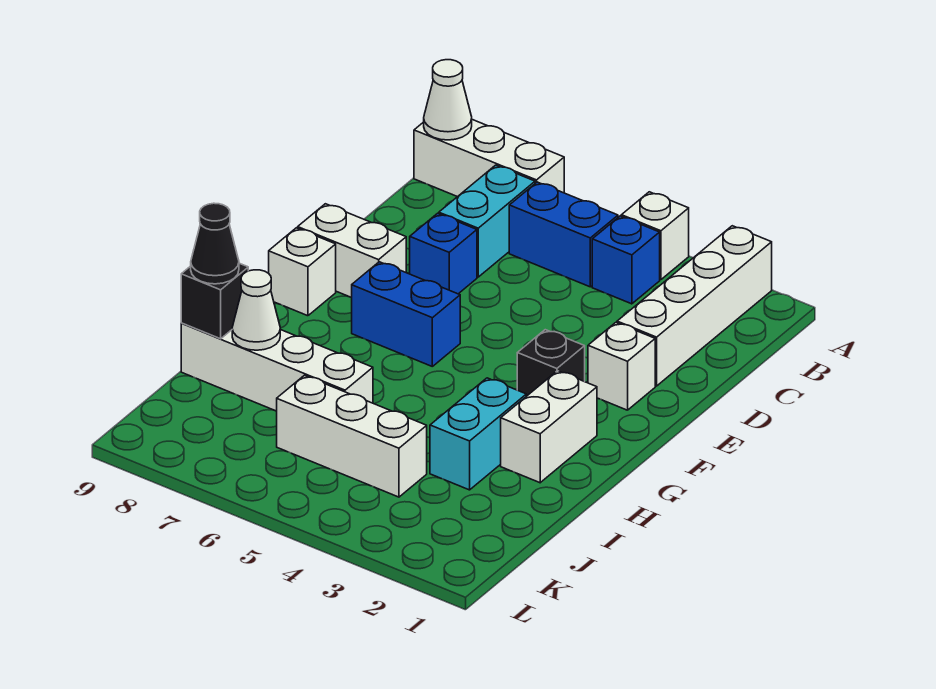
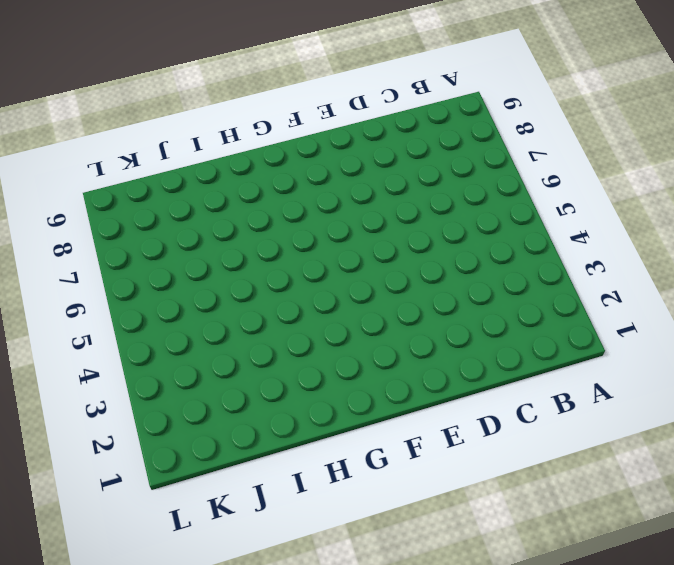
none -> white brick A2:D2 level 1
none -> white brick A4 level 1
none -> white brick A7:A9 level 1

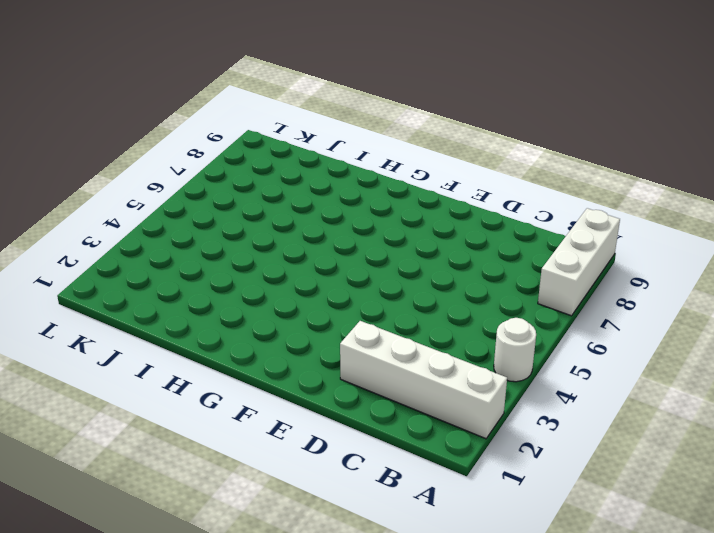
white round brick A4 level 1 -> white brick A4 level 1
none -> blue brick B4 level 1
none -> blue brick B5:B6 level 1
none -> cyan brick B7:C7 level 1

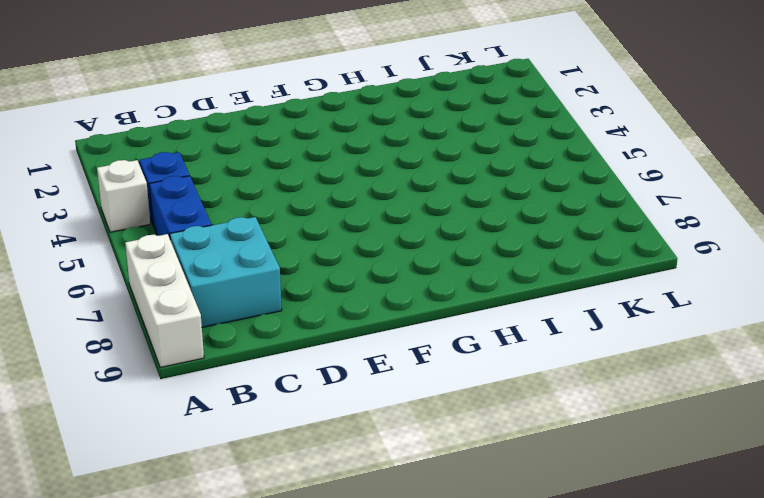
cyan brick B7:C8 level 1 -> cyan brick B7:C7 level 1
none -> white brick A2:D2 level 1
none -> blue brick D7 level 1
none -> white brick E2 level 1

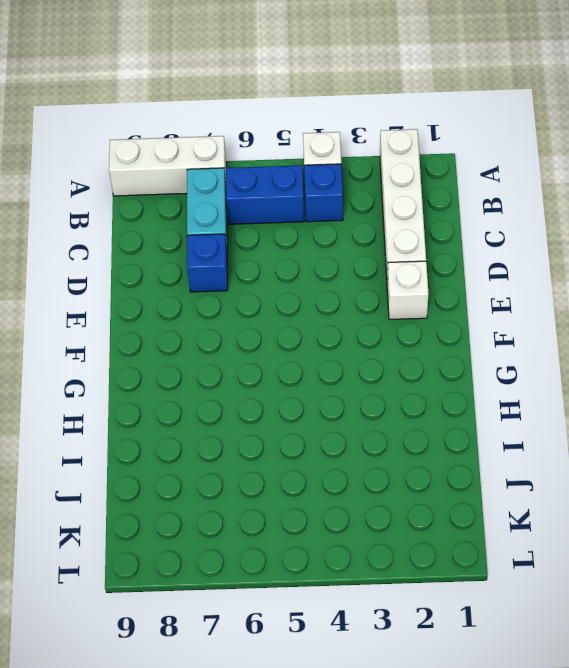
none -> white brick E8:E9 level 1
none -> black brick F3 level 1
none -> blue brick F6:F7 level 1

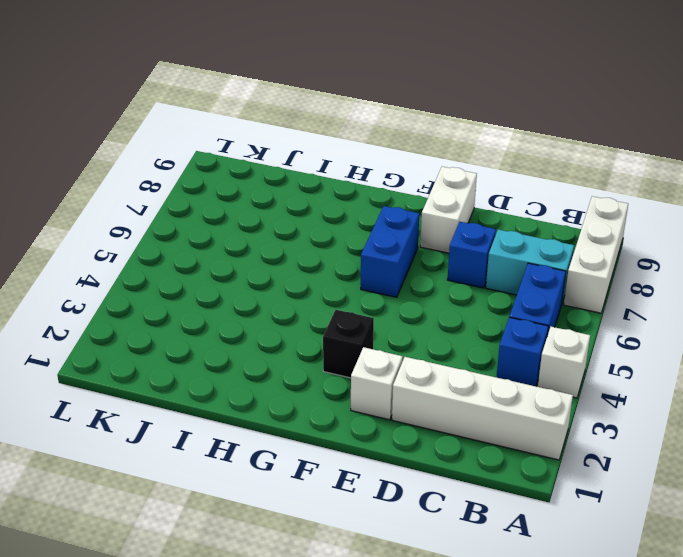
none -> white brick F9 level 1
none -> white brick G2:H2 level 1
none -> cyan brick H3:I3 level 1

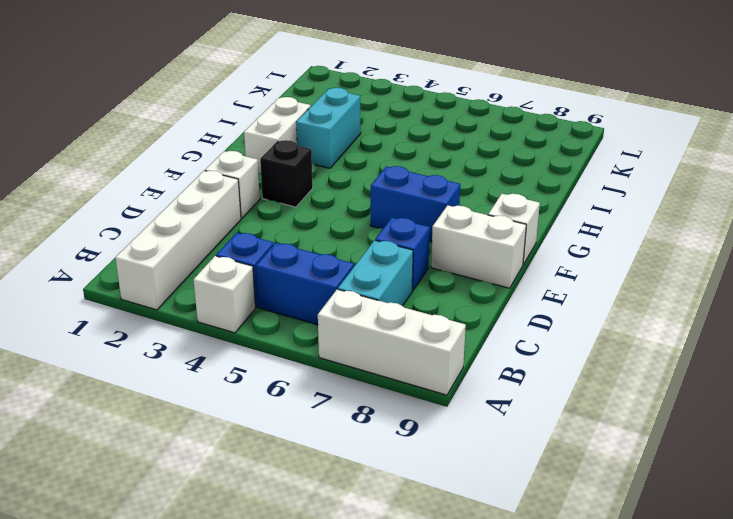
none -> white brick I6:I9 level 1
none -> white brick J4:J6 level 1
none -> white cone A9 level 2

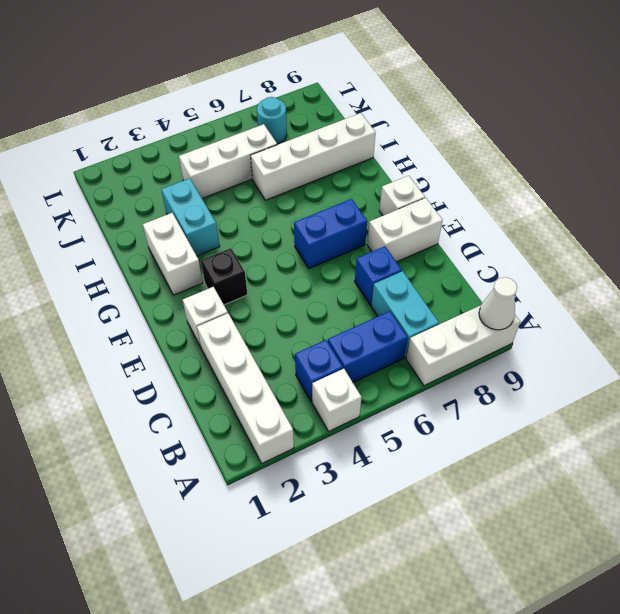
cyan round brick K7 level 1 -> none
none -> white cone I8 level 2
none -> black brick I9 level 2
none -> black cone I9 level 3

